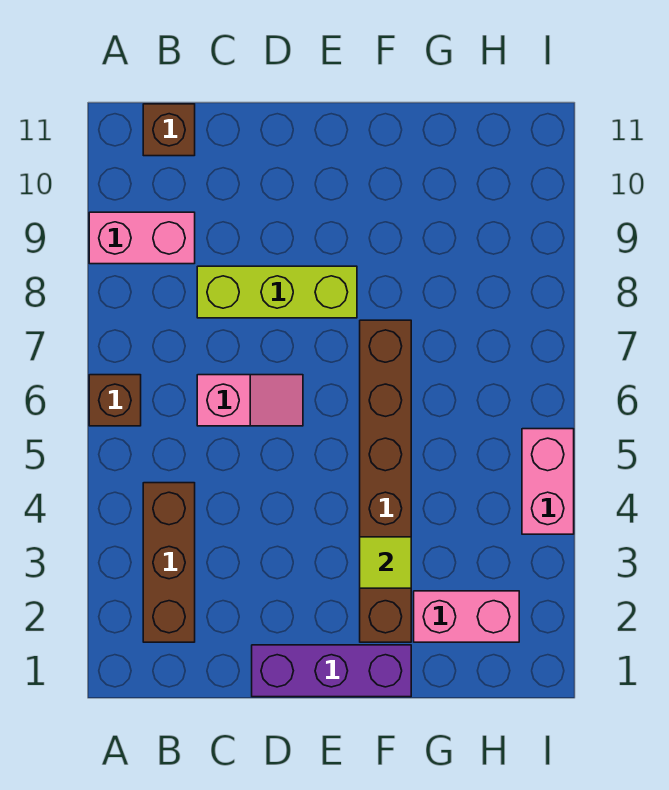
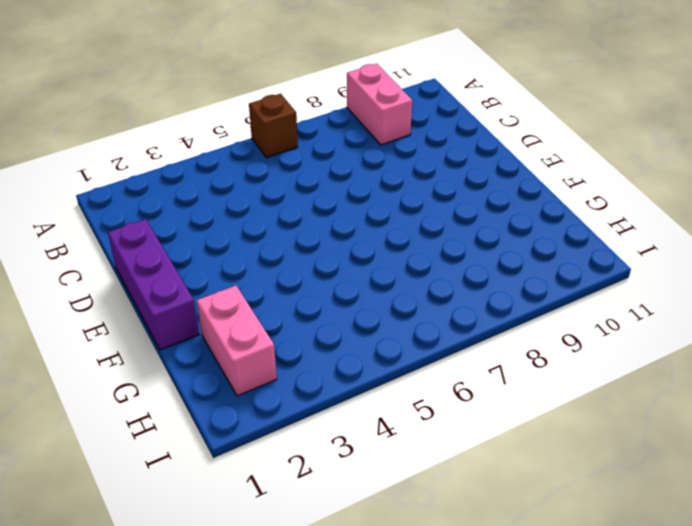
none -> brown brick B2:B4 level 1
none -> brown brick B11 level 1

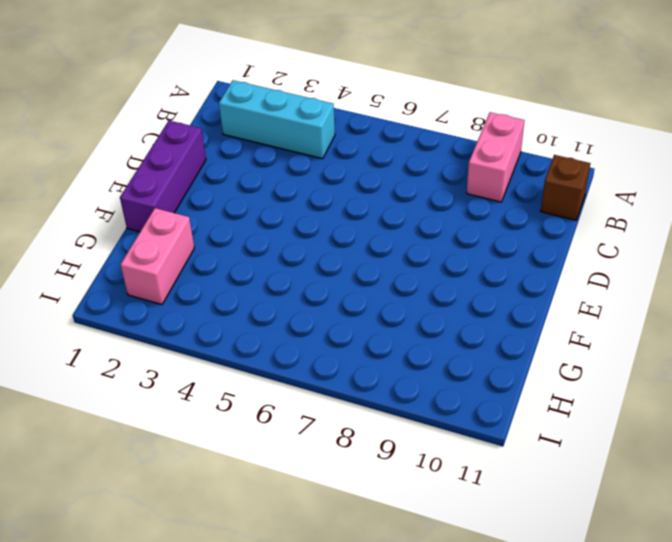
cyan brick B2:B4 level 1 -> brown brick B2:B4 level 1
none -> brown brick A6 level 1
none -> pink slope C6:D6 level 1 top C

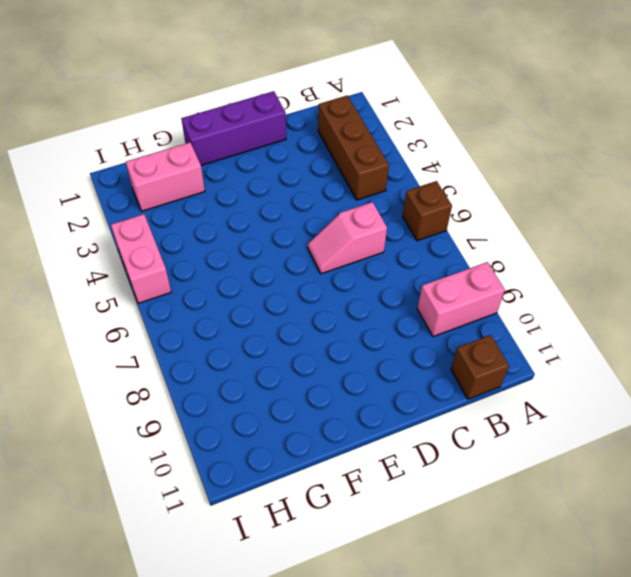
none -> lime brick C8:E8 level 1
none -> brown brick F2:F7 level 1

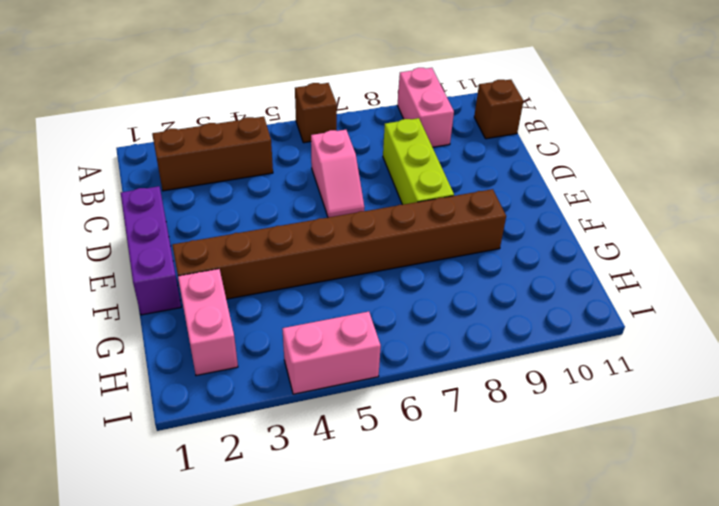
brown brick F2:F9 level 1 -> brown brick F2:F7 level 1
none -> lime tile F3 level 2

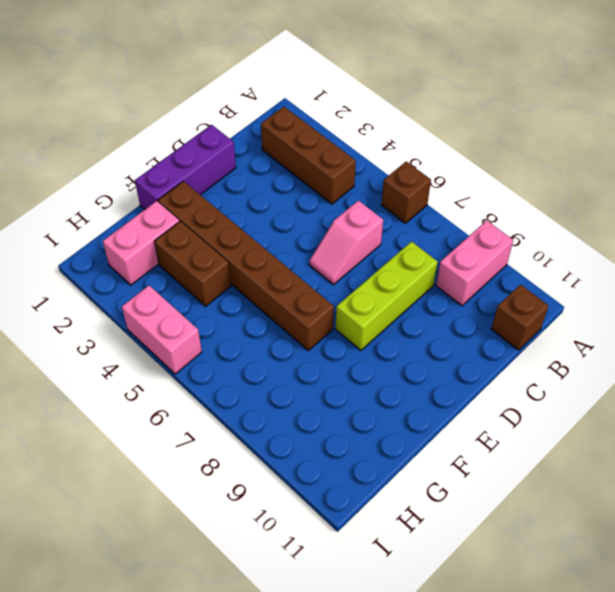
brown brick G3:G4 level 1 -> none
none -> lime tile F3 level 2

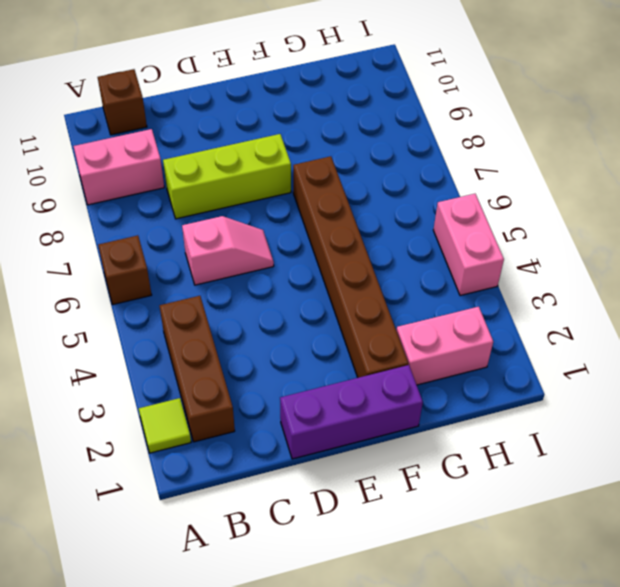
lime tile A2 level 1 -> lime tile F3 level 2

